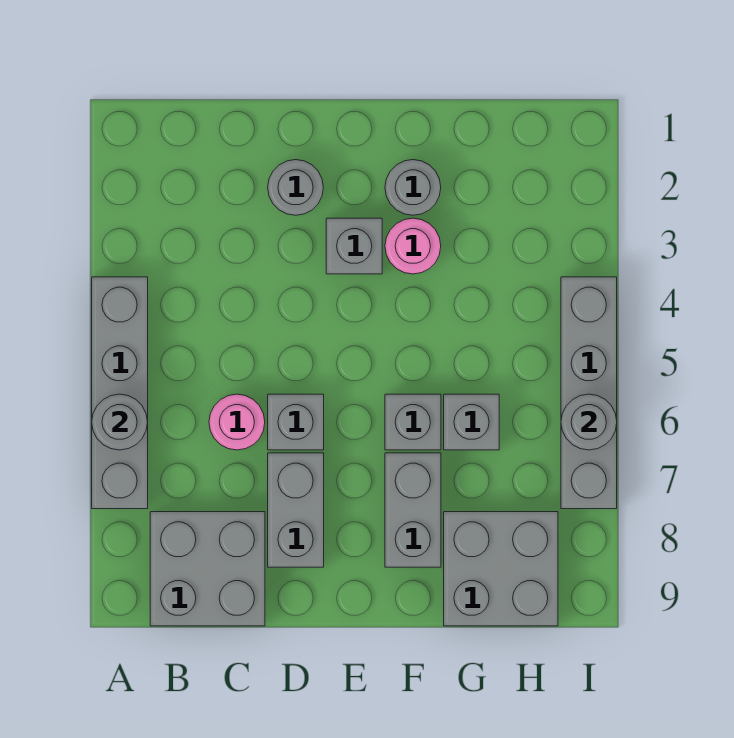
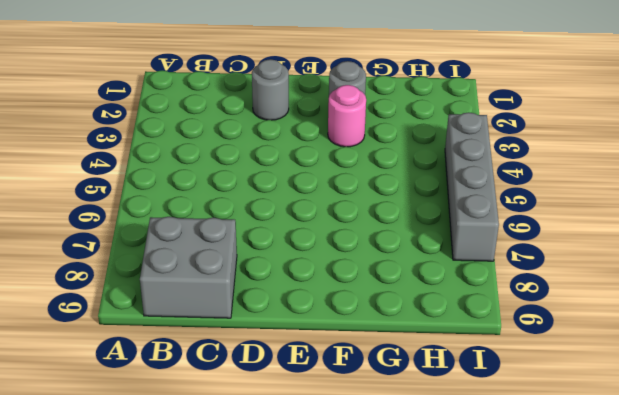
none -> grey brick A4:A7 level 1
none -> pink round brick C6 level 1
none -> grey brick D6 level 1

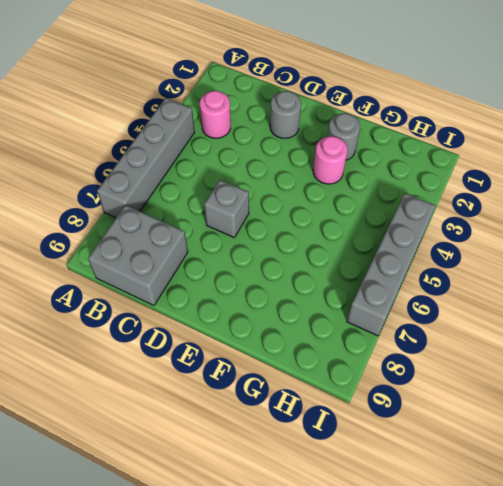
pink round brick B3 level 1 -> pink round brick C6 level 1
none -> grey brick D7:D8 level 1
none -> grey brick E3 level 1
none -> grey brick F6 level 1

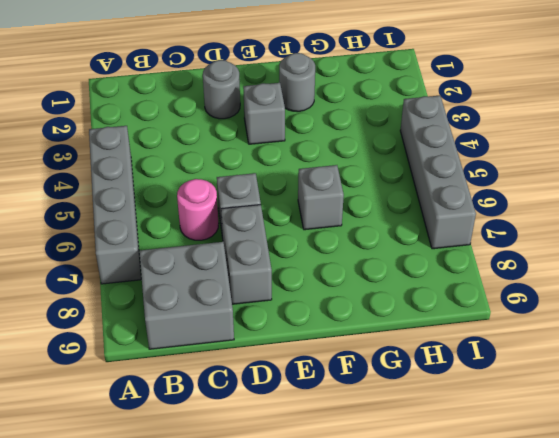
none -> pink round brick F3 level 1
none -> grey brick F7:F8 level 1
none -> grey brick G6 level 1

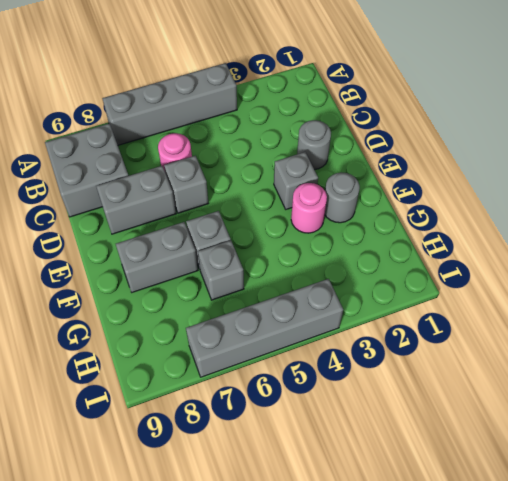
none -> grey brick G8:H9 level 1
none -> grey round brick A6 level 2
none -> grey round brick I6 level 2

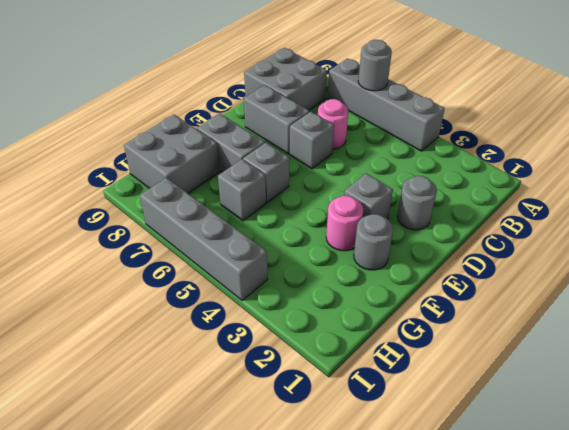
none -> grey round brick I6 level 2

